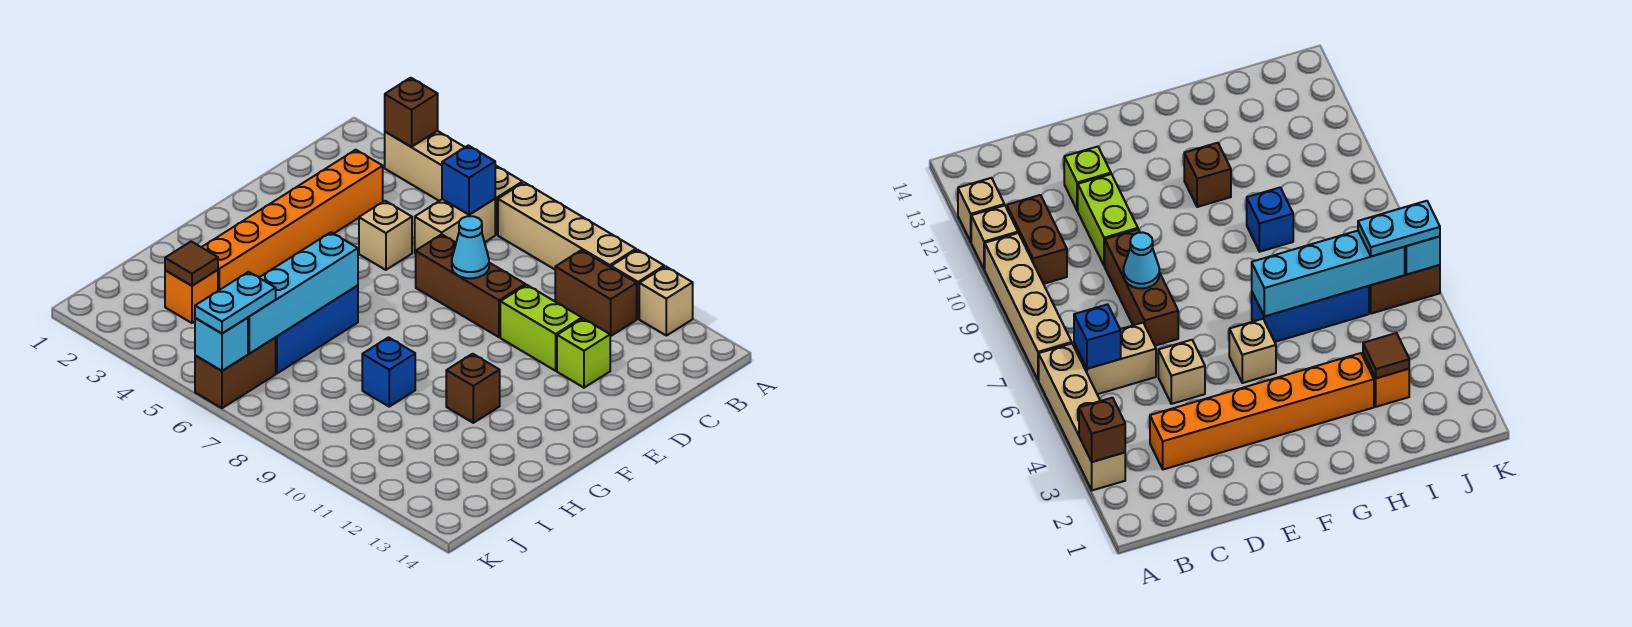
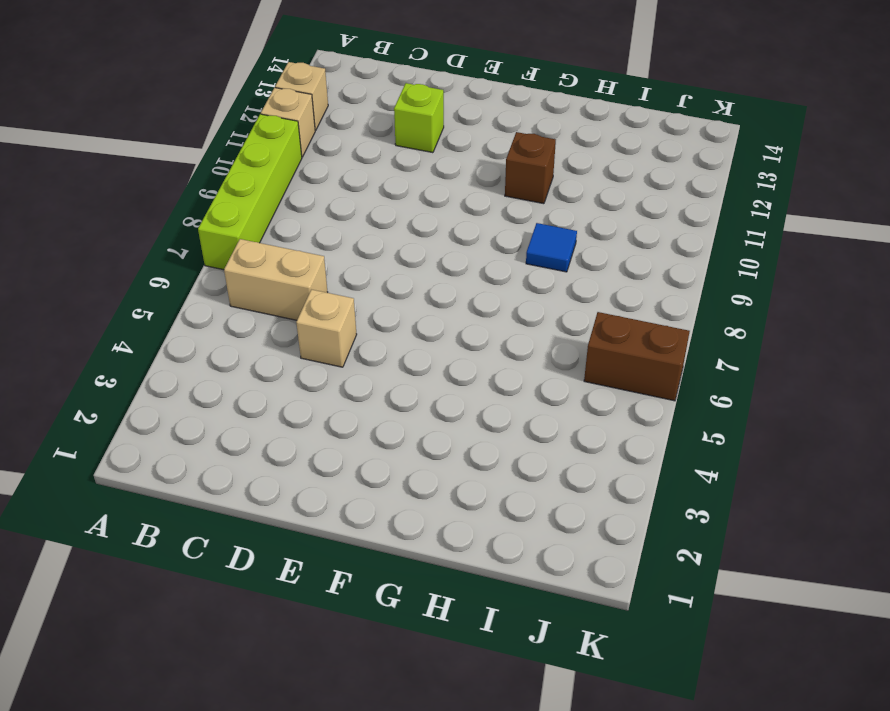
lime brick A7:A10 level 1 -> tan brick A7:A10 level 1
blue tile H9 level 1 -> blue brick H9 level 1
none -> tan brick A3:A6 level 1
none -> brown brick B10:B11 level 1
none -> orange brick C3:H3 level 1

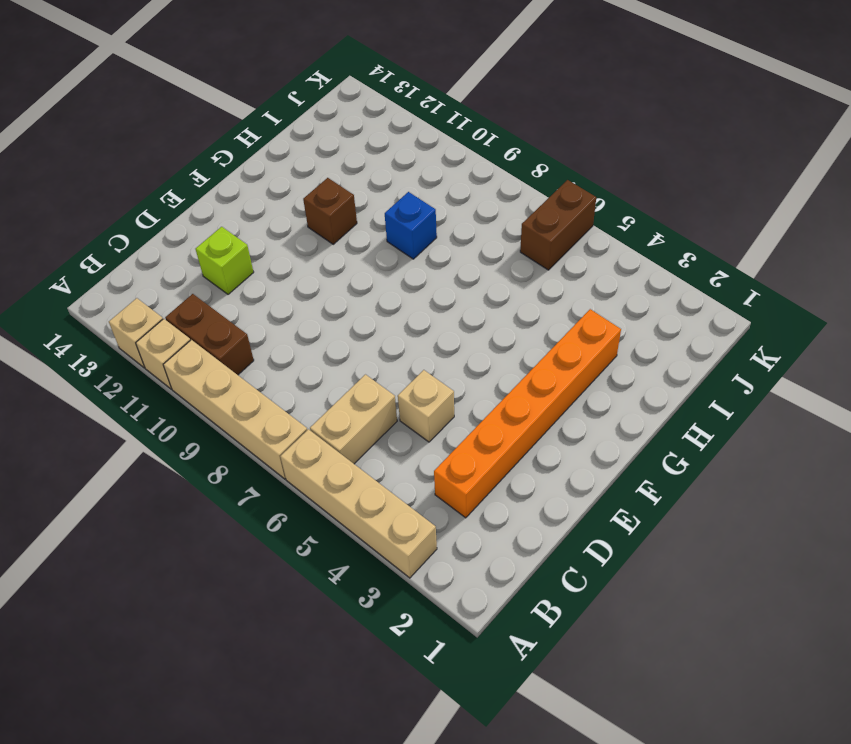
none -> brown brick D7:D9 level 1
none -> lime brick D10:D11 level 1
none -> tan brick F5 level 1

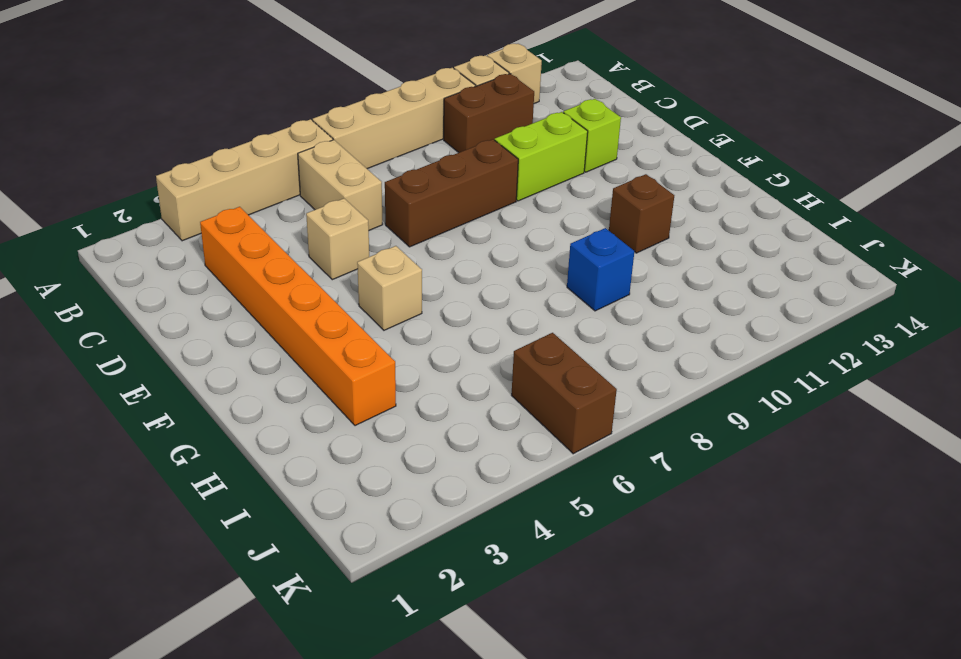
none -> blue brick G6:I6 level 1
none -> orange brick I3 level 1
none -> brown brick A3 level 2

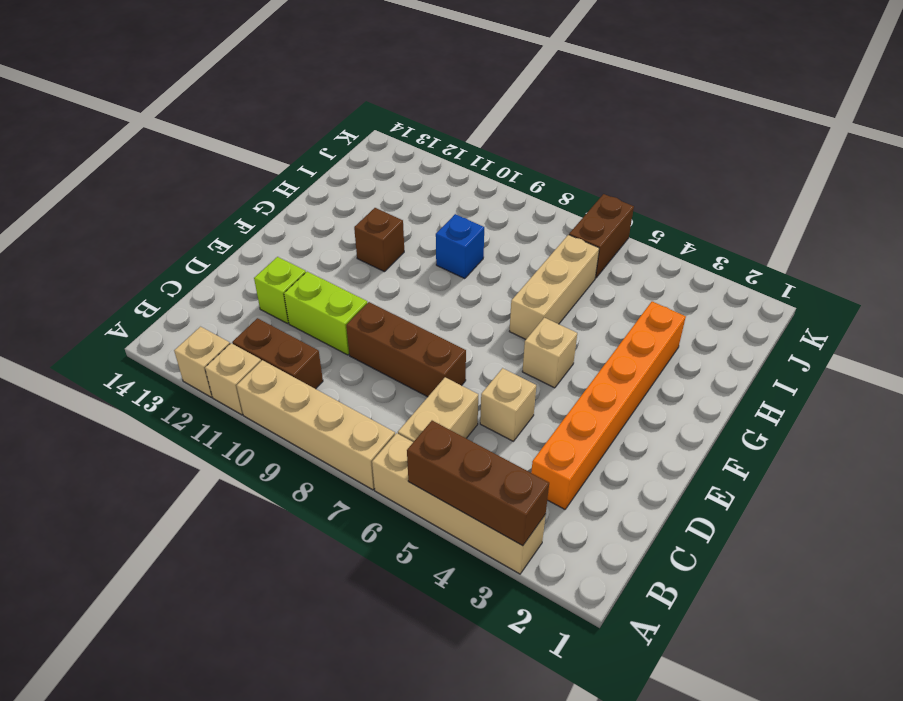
brown brick A3:A5 level 2 -> brown brick A3 level 2
tan brick G6:I6 level 1 -> blue brick G6:I6 level 1
none -> orange brick I3 level 1
none -> blue brick B6 level 2
none -> cyan cone D8 level 2

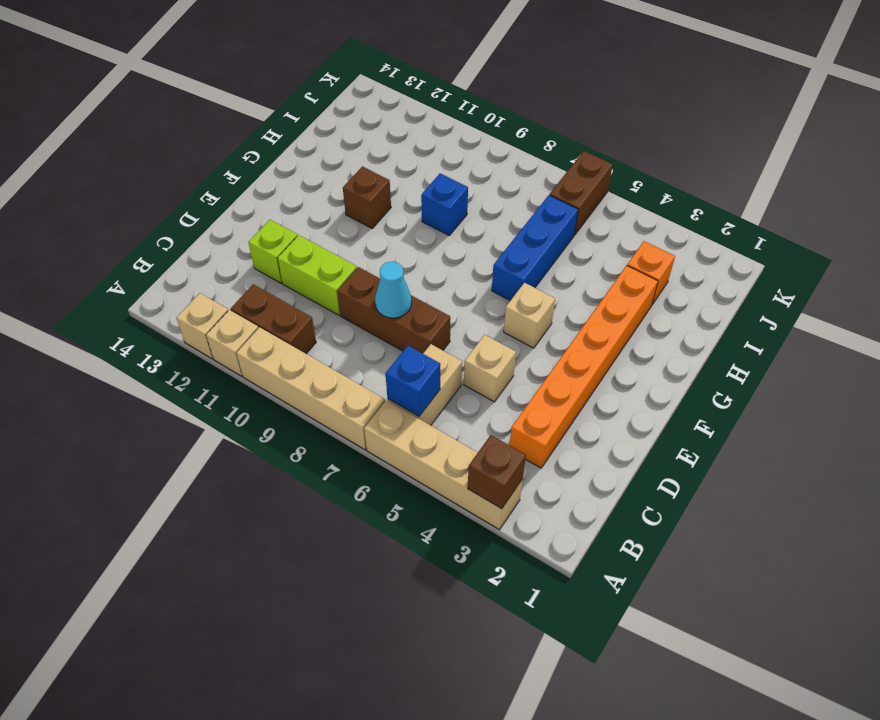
none -> cyan brick G6:J6 level 2
none -> brown tile I3 level 2
none -> cyan brick K6 level 2

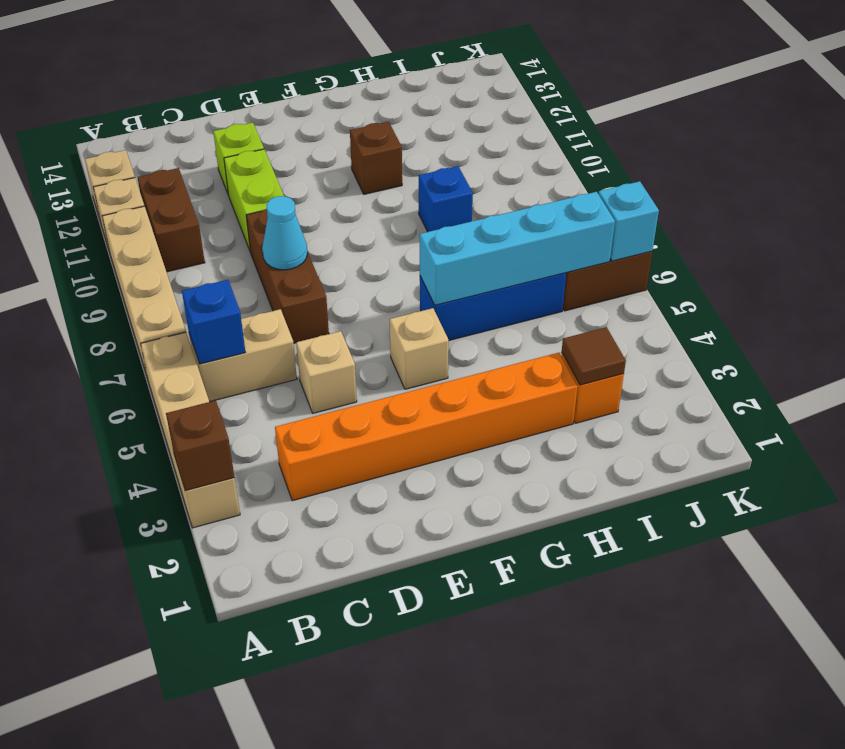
none -> cyan plate J6:K6 level 3

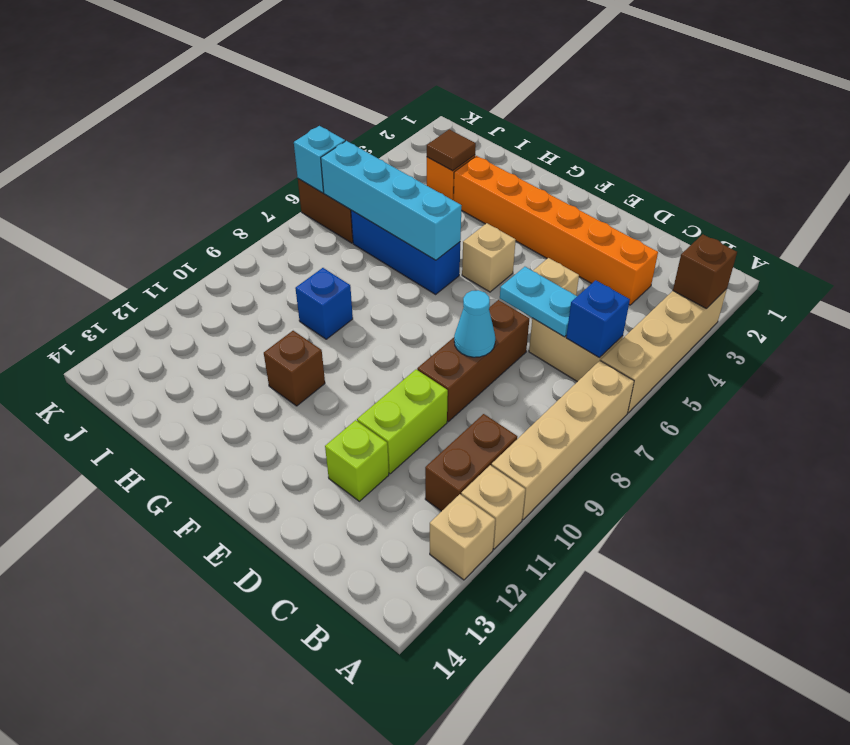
cyan plate C6:D6 level 2 -> cyan plate J6:K6 level 3

